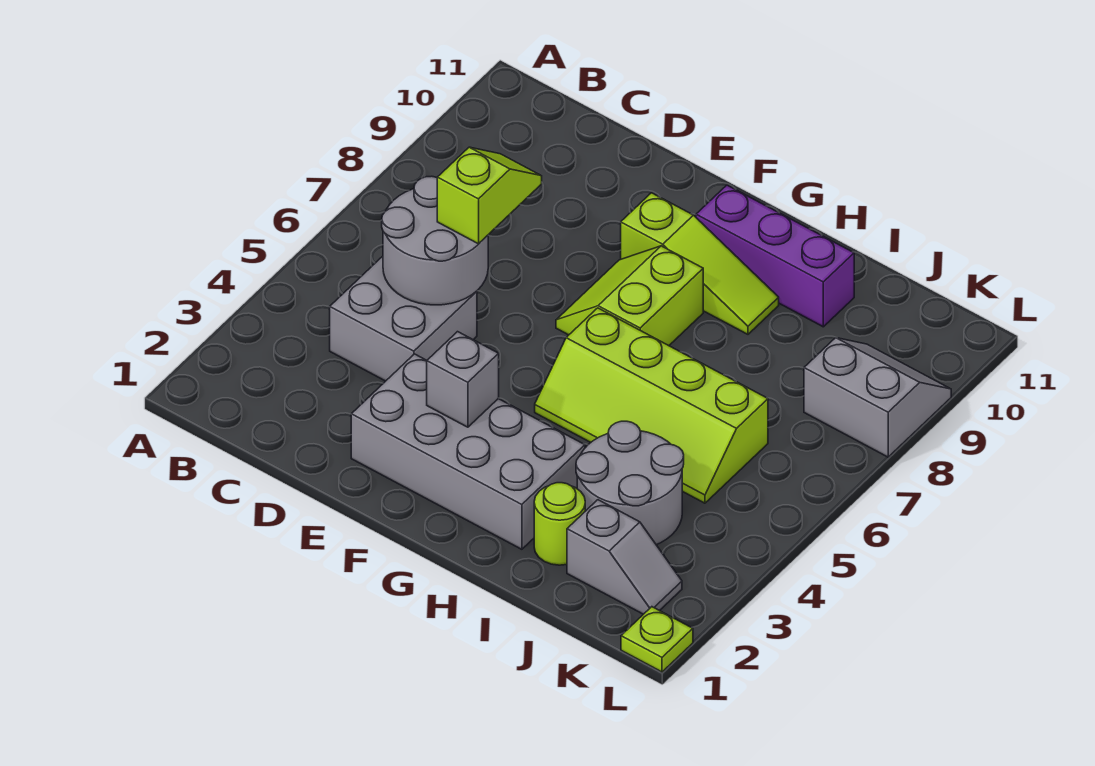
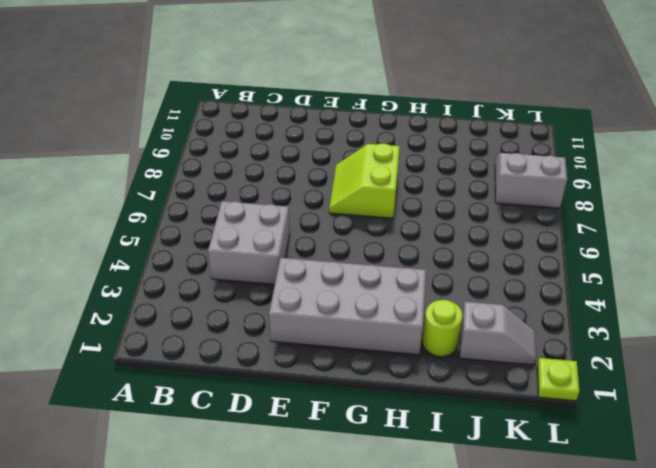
none -> lime slope F9:H9 level 1 top F
none -> lime slope G5:J6 level 1 top 6
none -> purple brick G10:I10 level 1

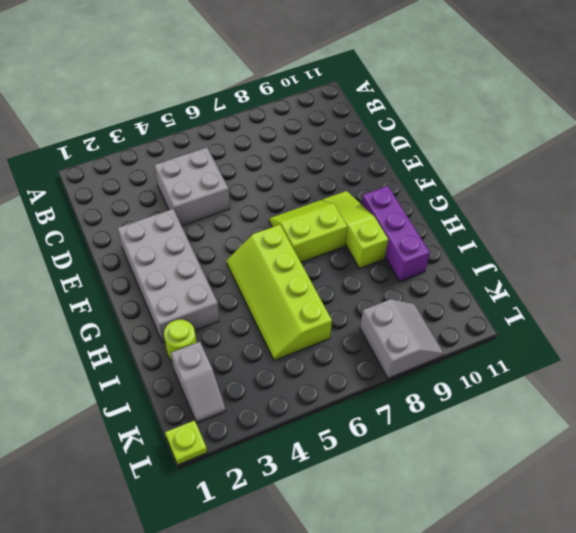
lime slope F9:H9 level 1 top H -> lime slope F9:H9 level 1 top F
none -> grey round brick I3:J4 level 1
none -> grey round brick C5:D6 level 2
none -> grey brick F3 level 2

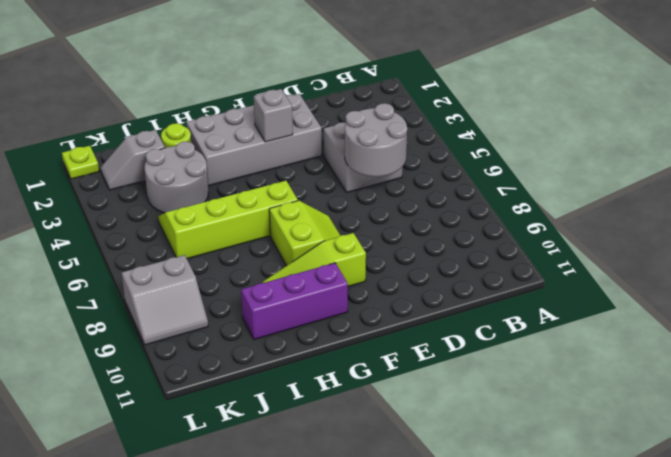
none -> lime slope D6:D7 level 3 top 6

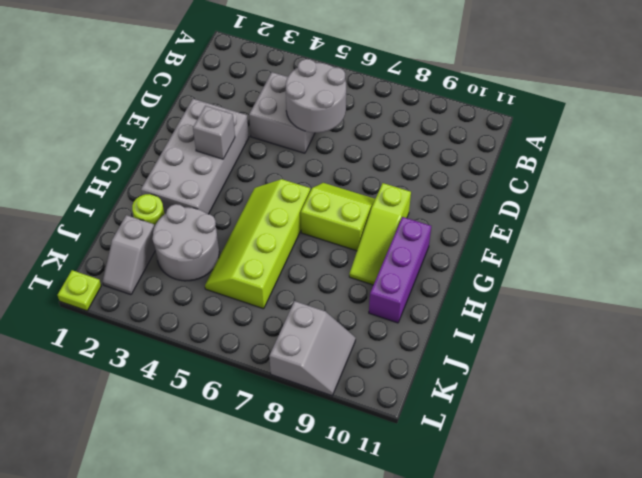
none -> lime slope D6:D7 level 3 top 6

